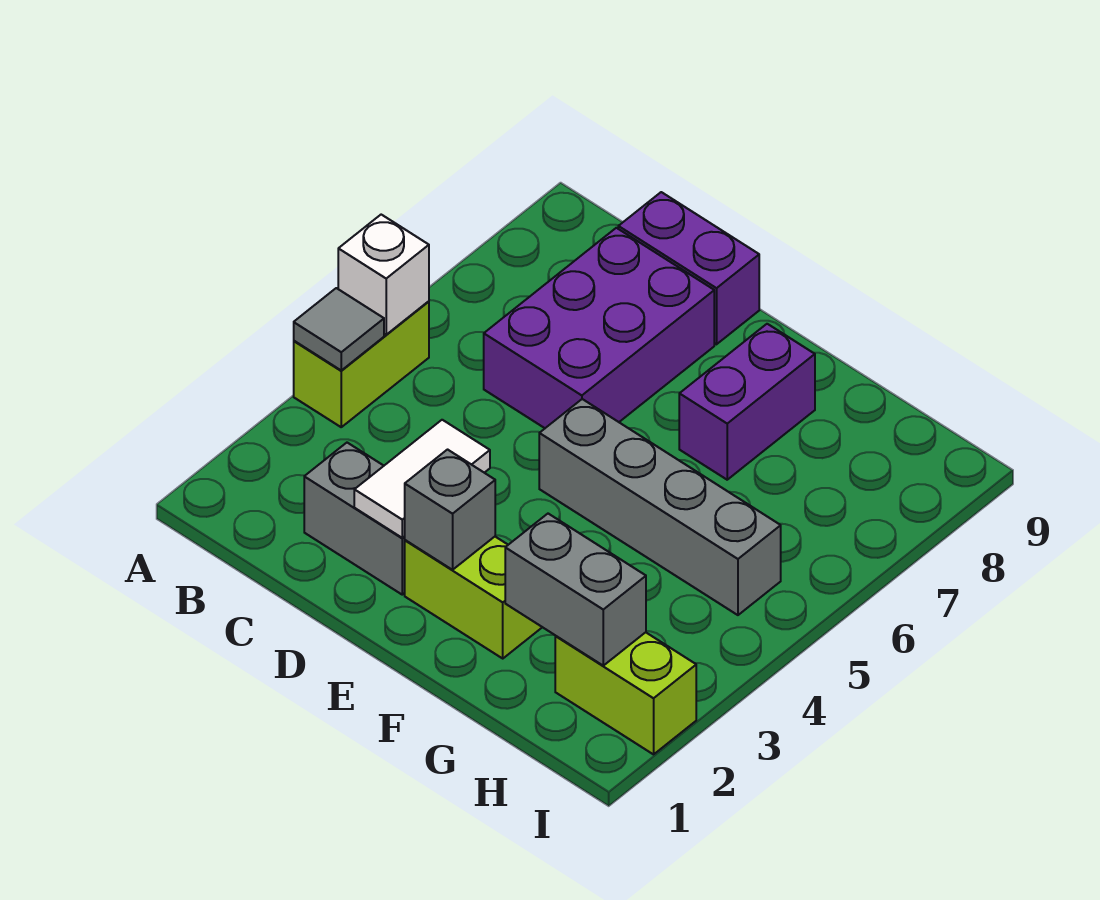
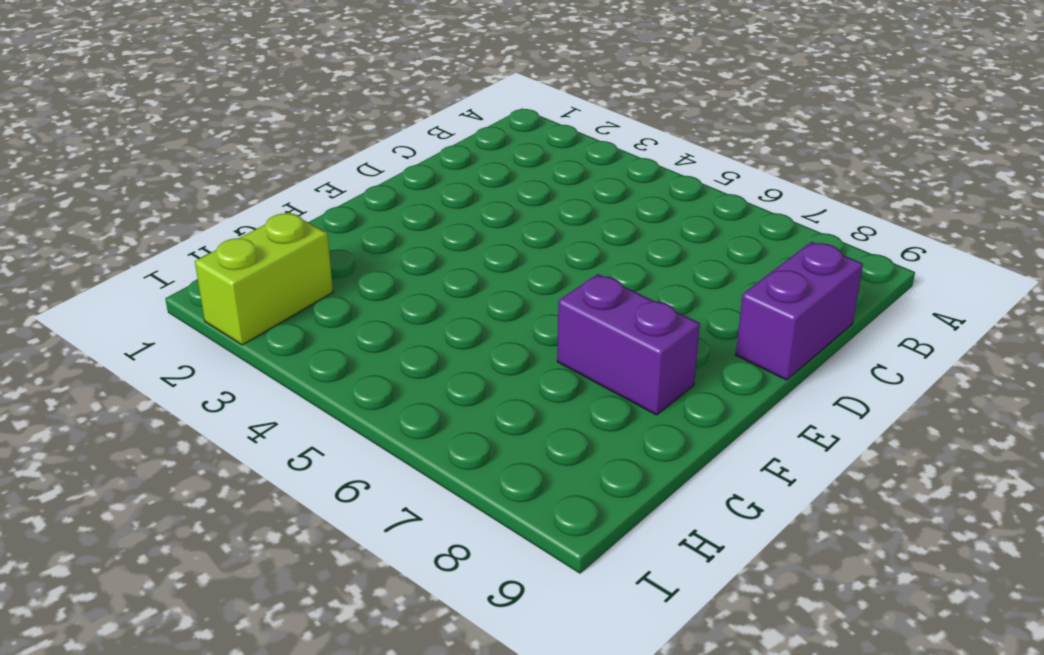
none -> lime brick A4:A5 level 1
none -> grey brick C2:D2 level 1
none -> purple brick C6:D8 level 1

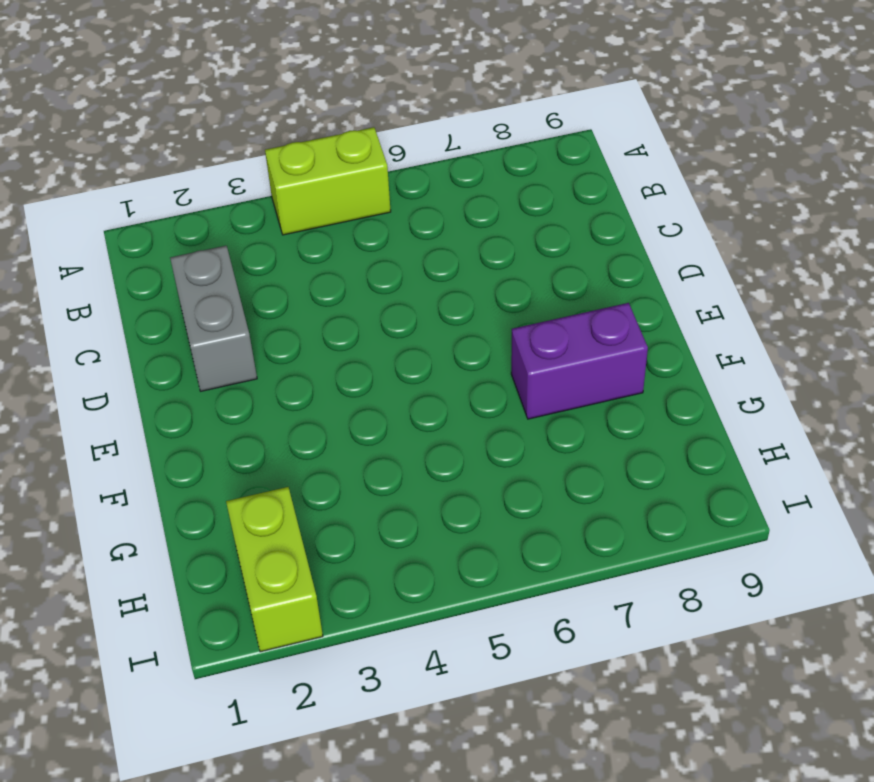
none -> purple brick C6:D8 level 1
none -> purple brick C9:D9 level 1
none -> lime brick E2:F2 level 1

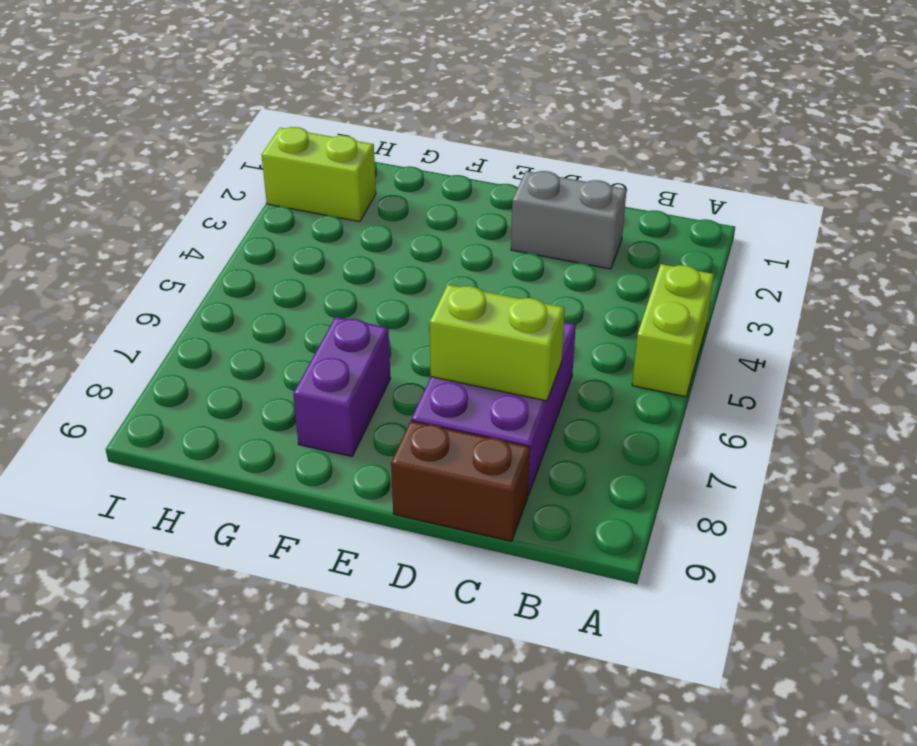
lime brick C7:D7 level 2 -> lime brick E2:F2 level 1
brown brick C9:D9 level 1 -> purple brick C9:D9 level 1
none -> grey brick E5:H5 level 1
none -> grey tile A4 level 2
none -> white brick A5 level 2

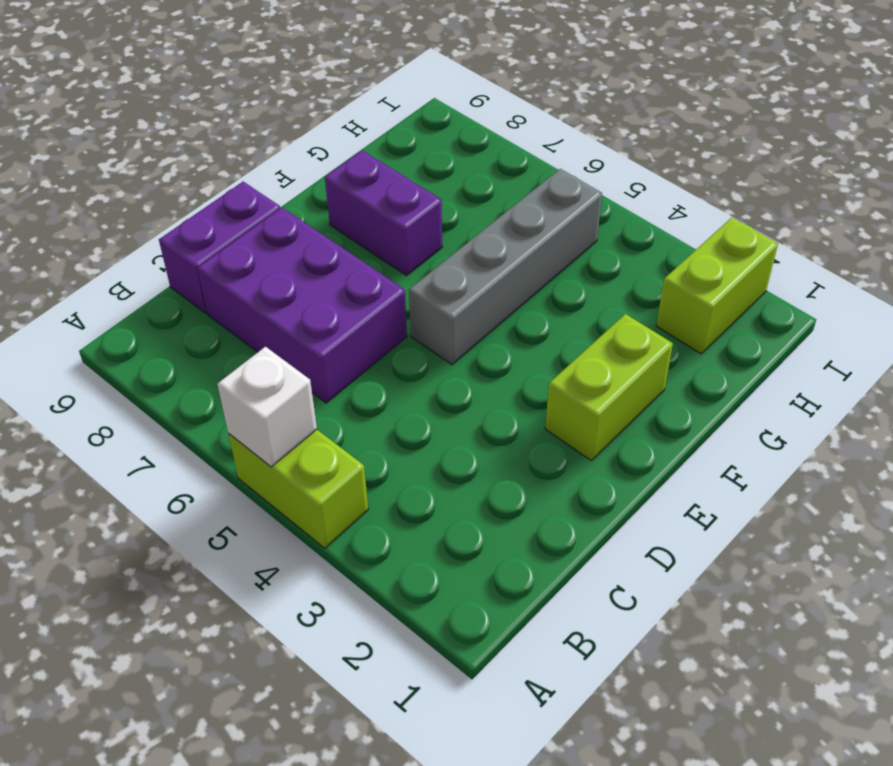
none -> grey brick C2:D2 level 1
none -> grey tile A4 level 2
none -> white tile D2:D3 level 2

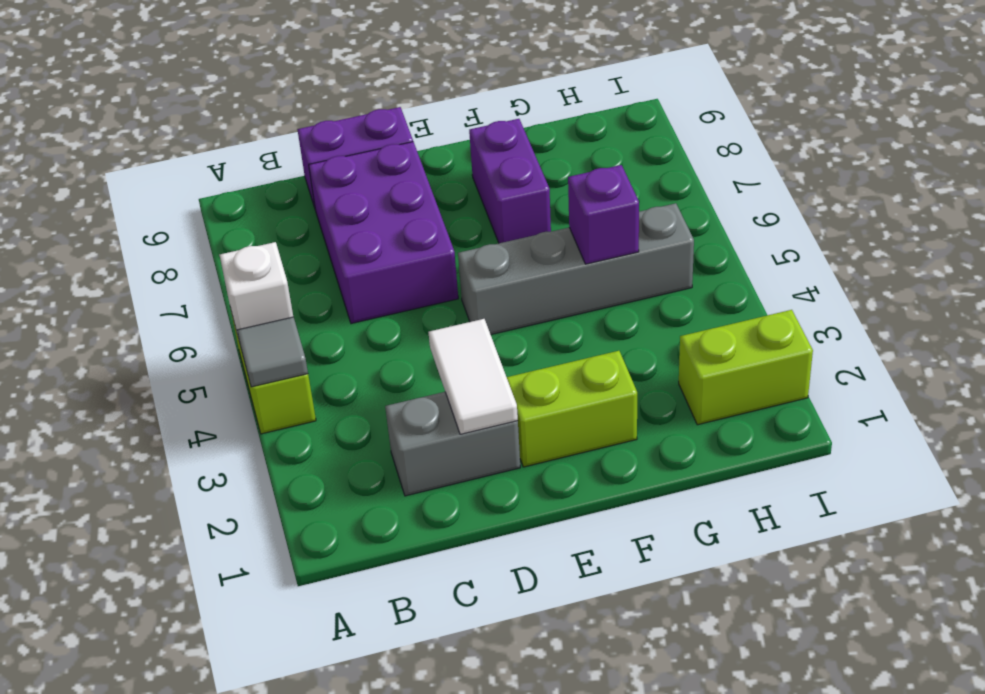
purple brick G5 level 2 -> none
none -> grey brick E2 level 2
none -> grey brick G2:H2 level 2

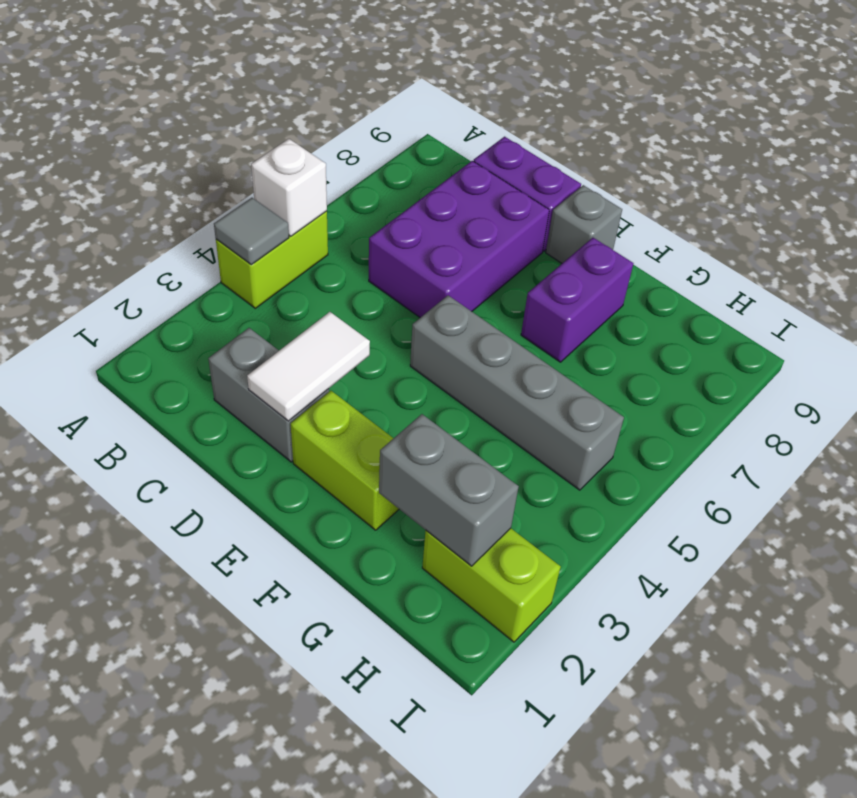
grey brick E9 level 1 -> grey brick E2 level 2

